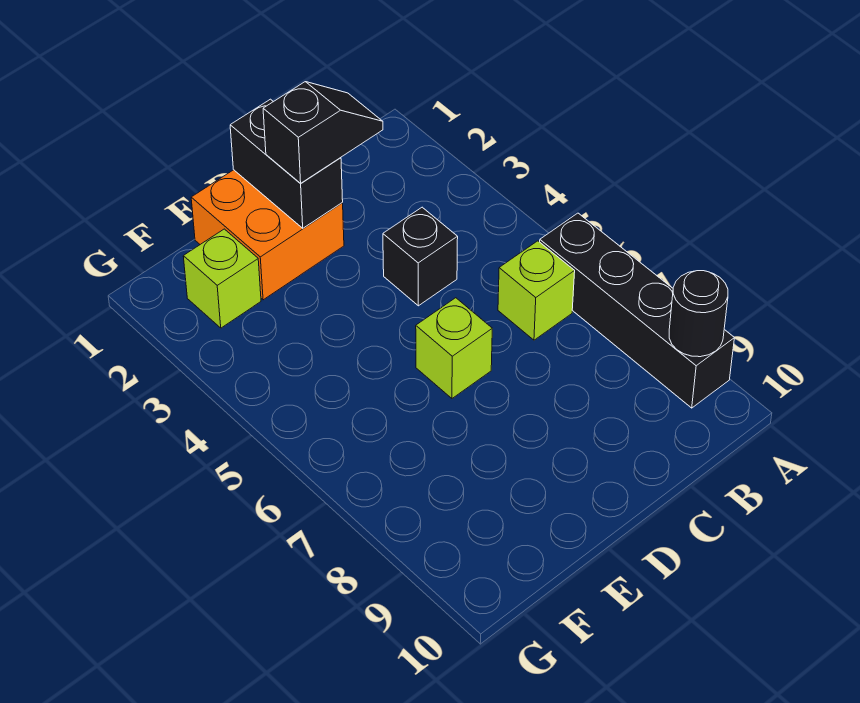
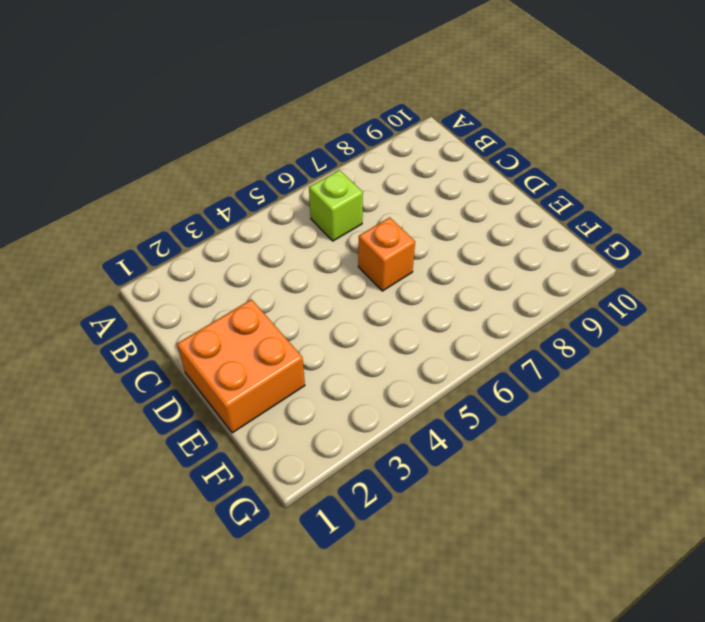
orange brick D6 level 1 -> lime brick D6 level 1
none -> black brick A6:A9 level 1
none -> black brick C4 level 1

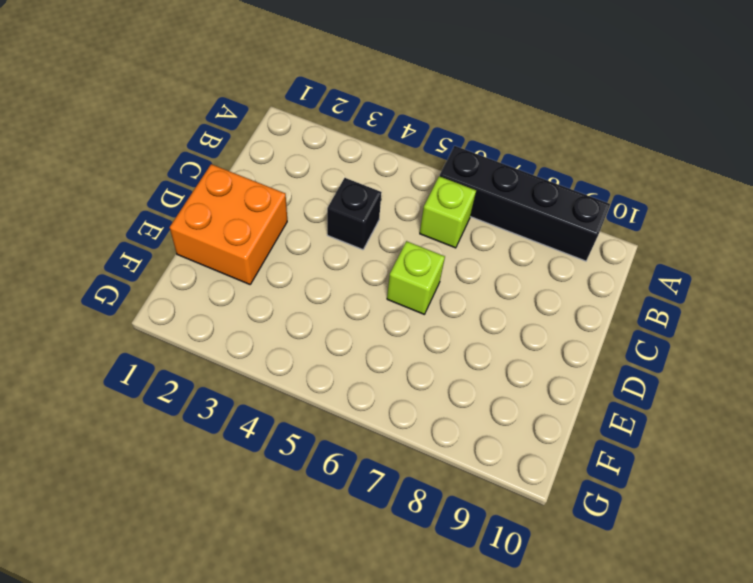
none -> lime brick F2 level 1
none -> black round brick A9 level 2

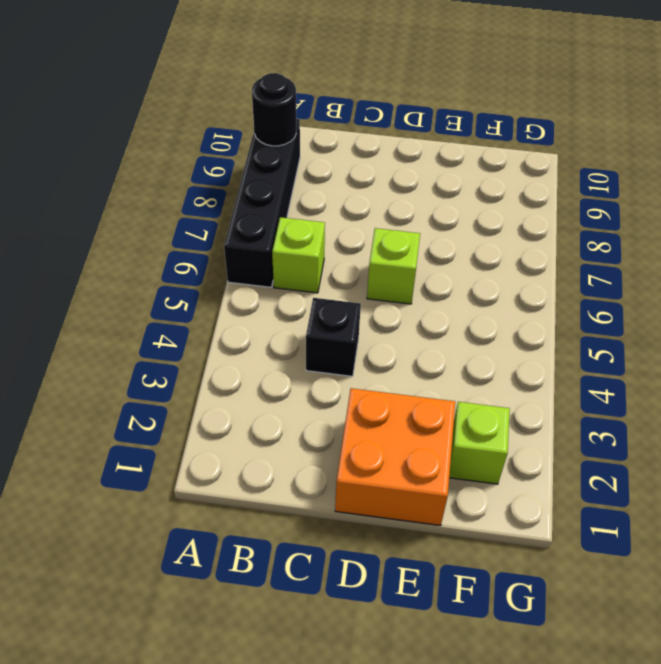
none -> black brick D1:D2 level 2
none -> black slope C2:D2 level 3 top D

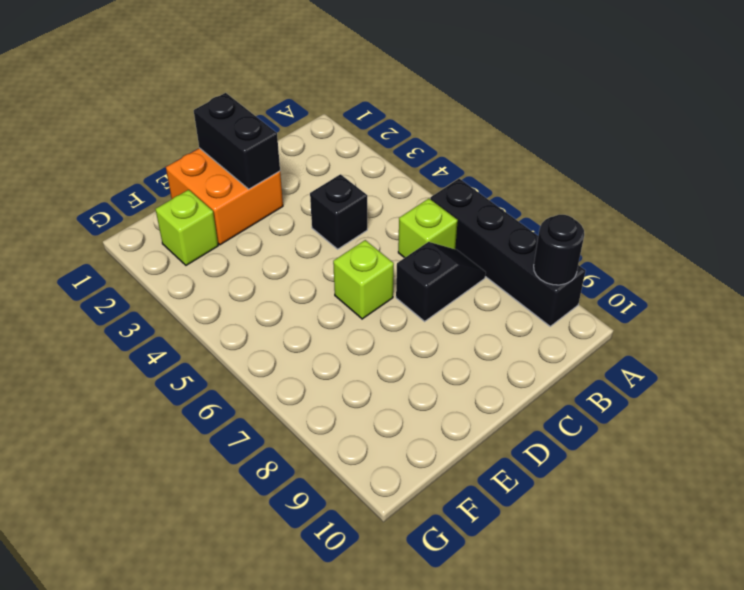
black slope B7:C7 level 1 top C -> black slope C2:D2 level 3 top D

